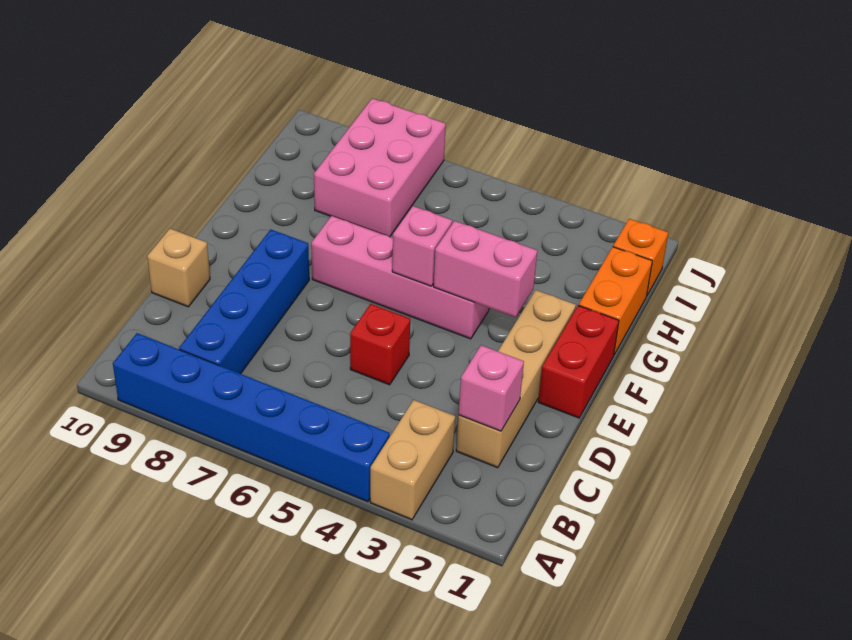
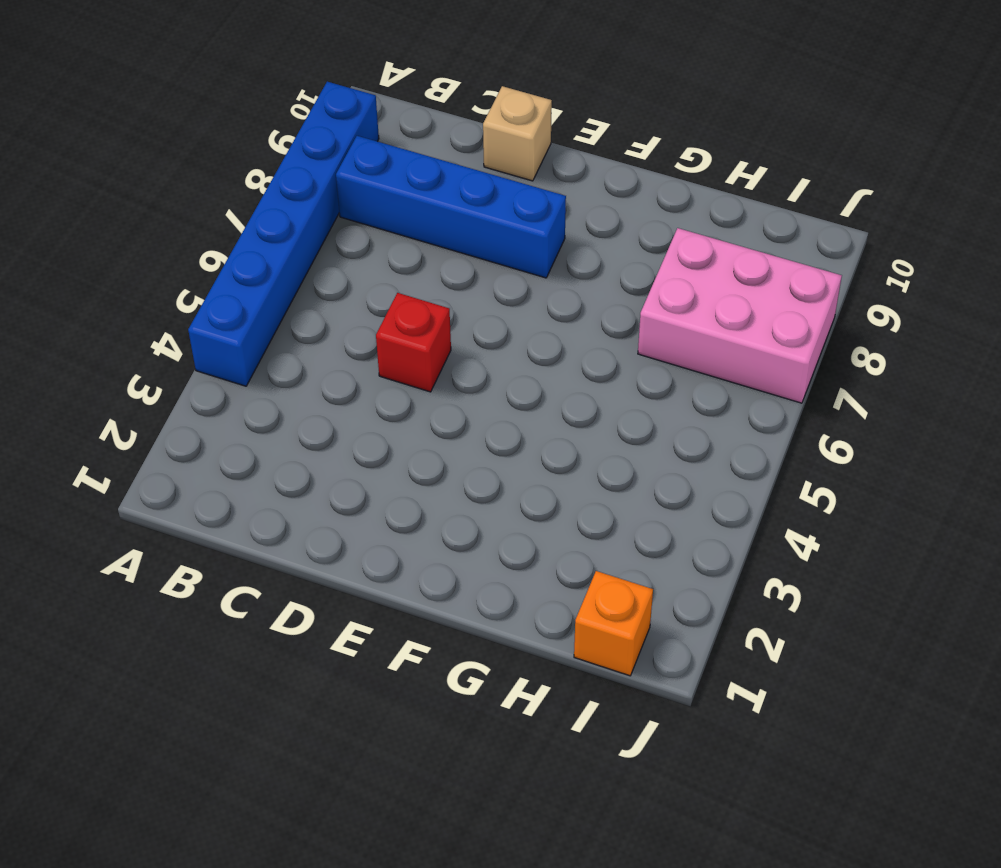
none -> tan brick A3:B3 level 1
none -> tan brick C2:F2 level 1
none -> red brick E1:F1 level 1

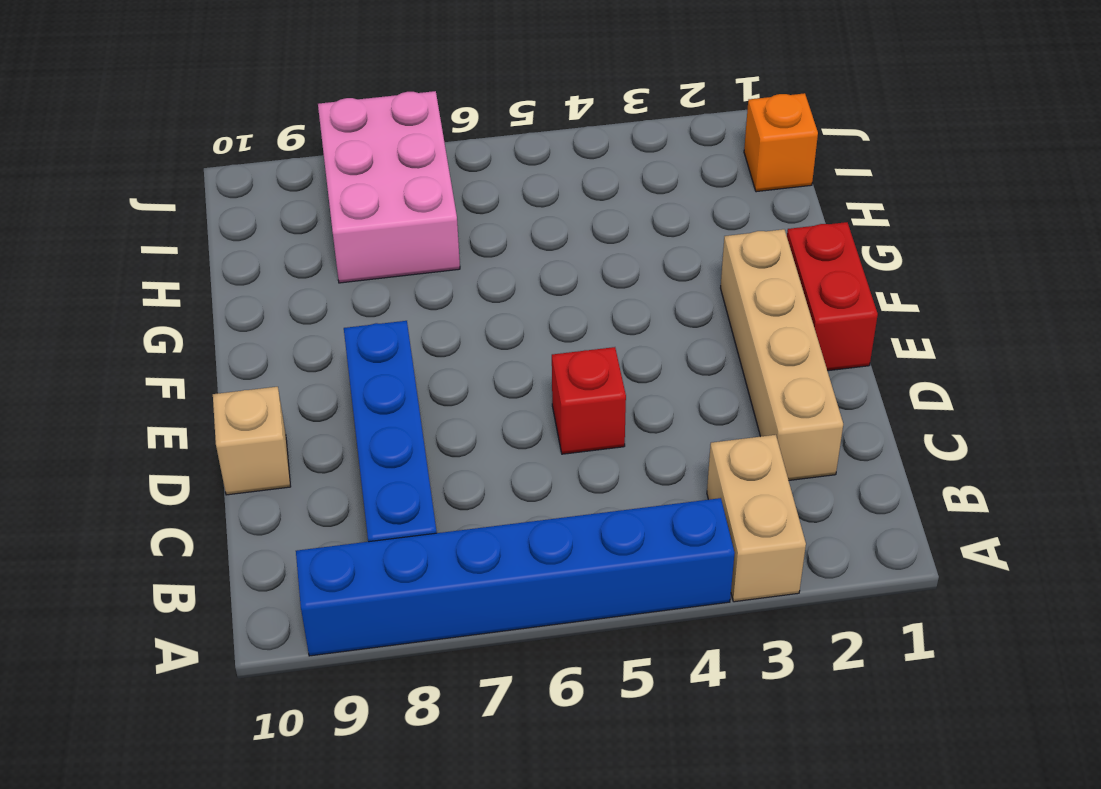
none -> pink brick F4:F7 level 1
none -> orange brick G1:H1 level 1
none -> pink brick C2 level 2

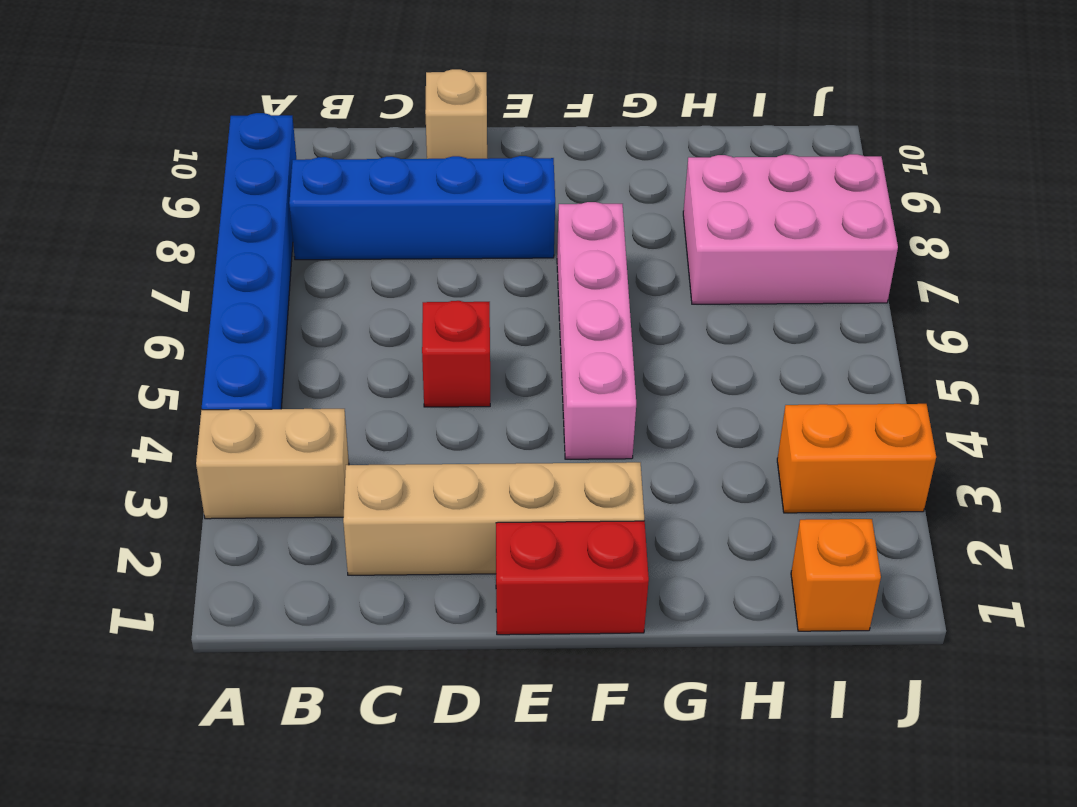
orange brick I3:J3 level 1 -> orange brick G1:H1 level 1
none -> pink brick C2 level 2
none -> pink brick F3:F4 level 2
none -> pink brick F5 level 2

